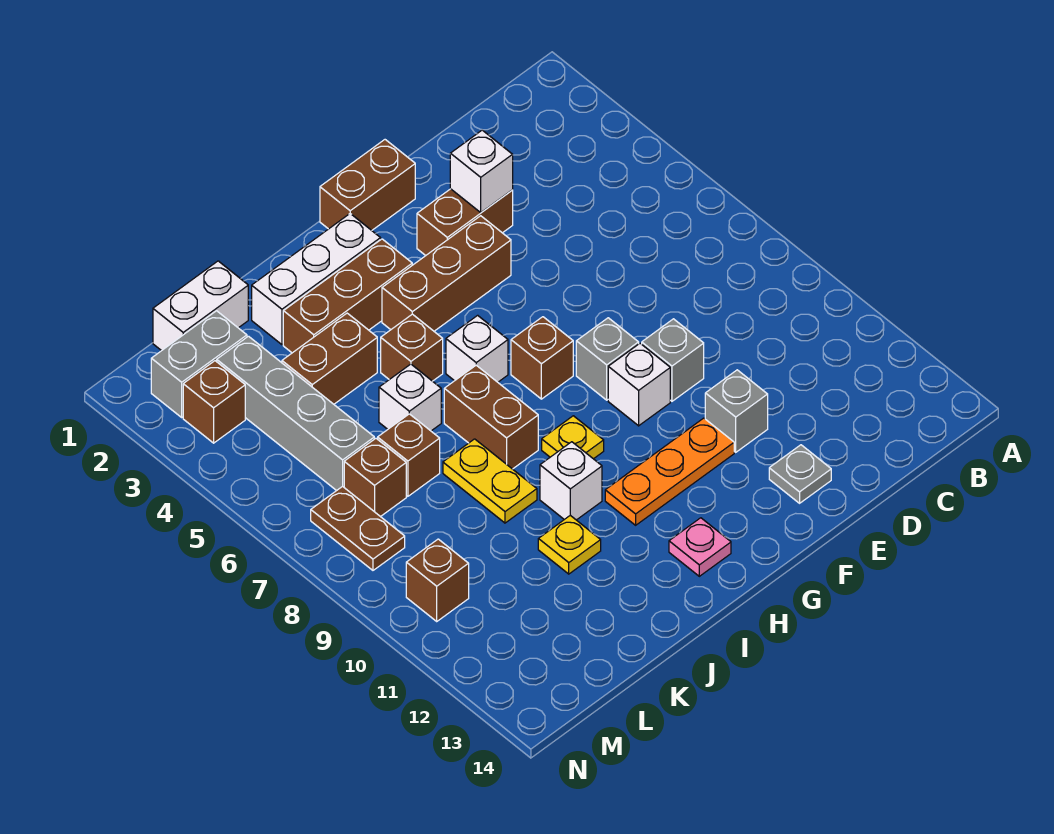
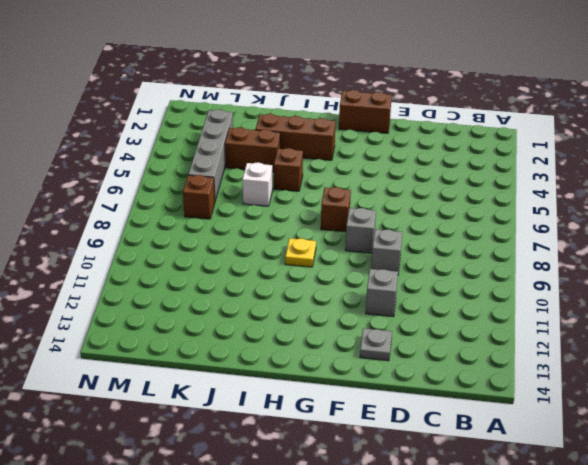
none -> brown brick E3:F3 level 1
none -> brown brick F4:H4 level 1
none -> white brick F9 level 1
none -> orange plate F11:H11 level 1

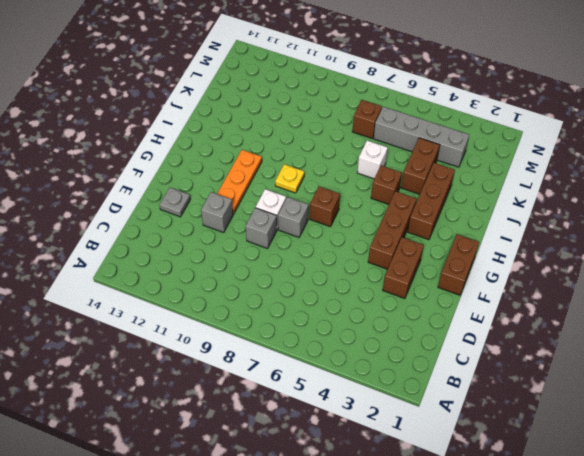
none -> white brick H2:J2 level 1
none -> white brick H6 level 1
none -> pink plate H13 level 1
none -> brown brick I7:I8 level 1

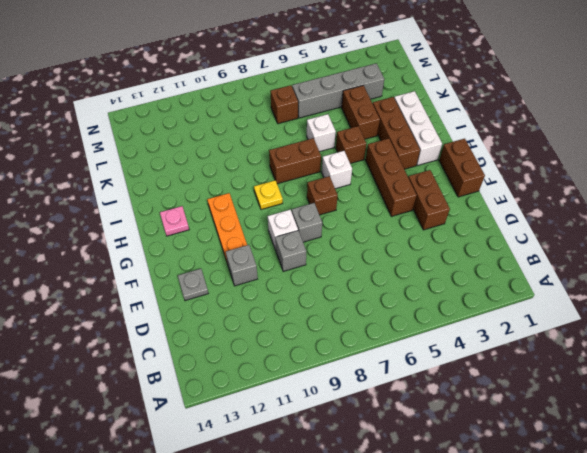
none -> white brick I10 level 1
none -> yellow plate J8:J9 level 1
none -> yellow plate J11 level 1
none -> white brick K1:L1 level 1

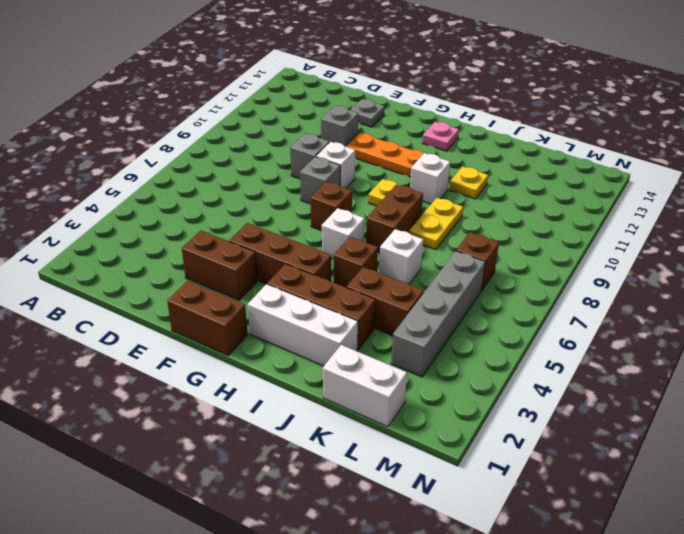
none -> brown brick K7 level 1
none -> grey brick L2:M2 level 1
none -> brown brick M3 level 1
none -> brown plate M7:M8 level 1

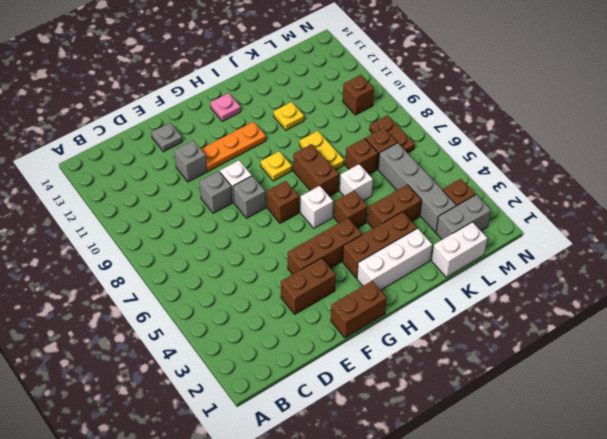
none -> white brick I10 level 1
none -> white brick E3 level 2

